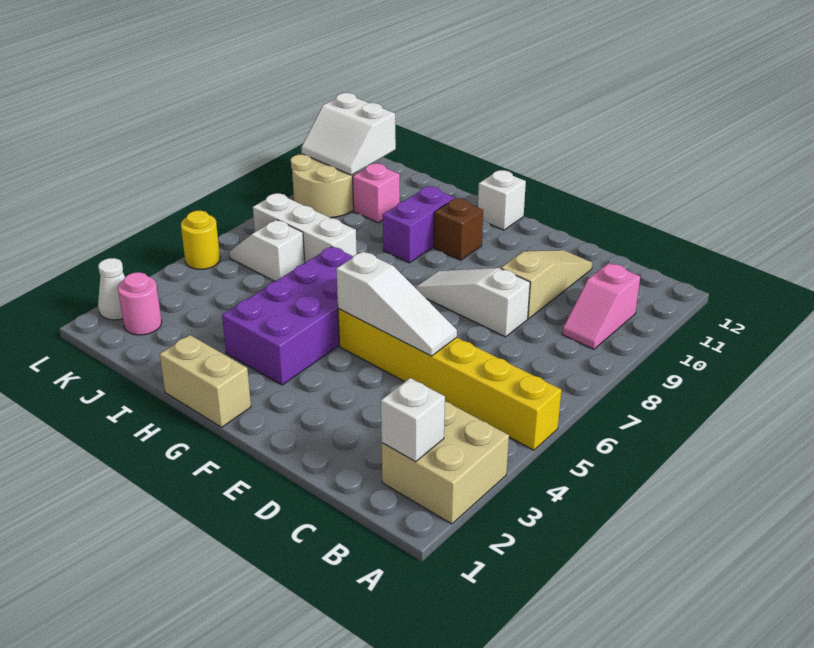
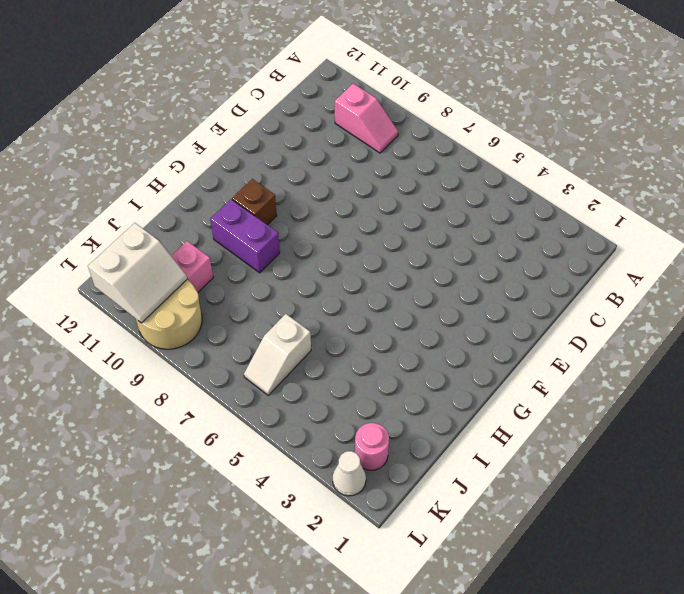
none -> tan brick A2:B3 level 1
none -> yellow brick A5:F5 level 1
none -> white slope D8:F8 level 1 top D

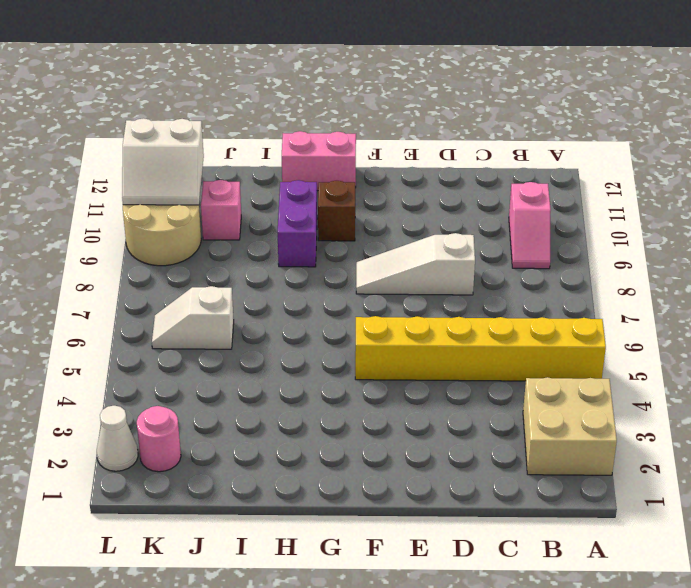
pink brick G12:H12 level 1 -> white brick G12 level 1
none -> tan slope D9:D11 level 1 top 9
none -> tan brick G1:H1 level 1
none -> purple brick G3:H6 level 1

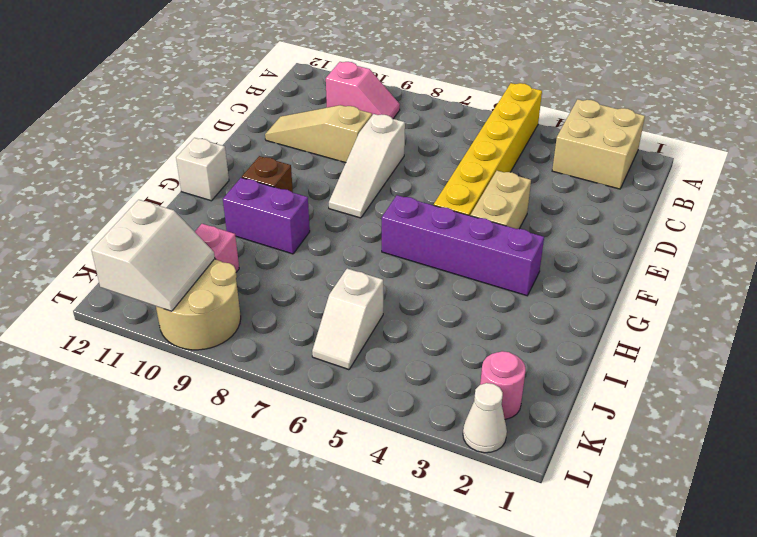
tan brick E4:F4 level 1 -> tan brick G1:H1 level 1
purple brick G3:G6 level 1 -> purple brick G3:H6 level 1
none -> white brick I7:K7 level 1
none -> yellow round brick L5 level 1
none -> white brick B2 level 2

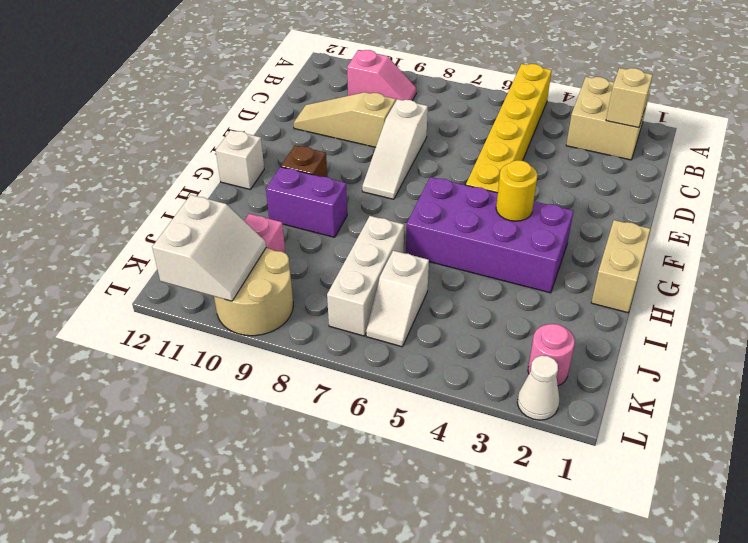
tan brick B2 level 2 -> white brick B2 level 2
yellow round brick G4 level 2 -> yellow round brick L5 level 1
none -> white slope D5:F5 level 2 top F

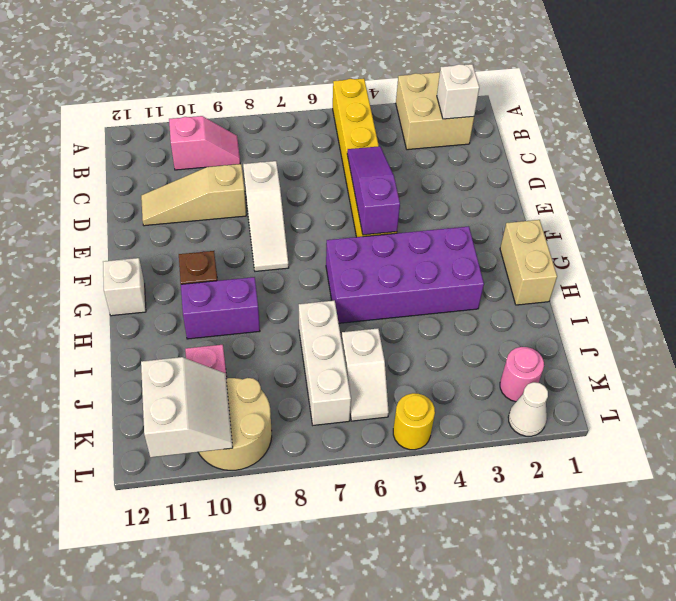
purple slope D5:F5 level 2 top F -> white slope D5:F5 level 2 top F

